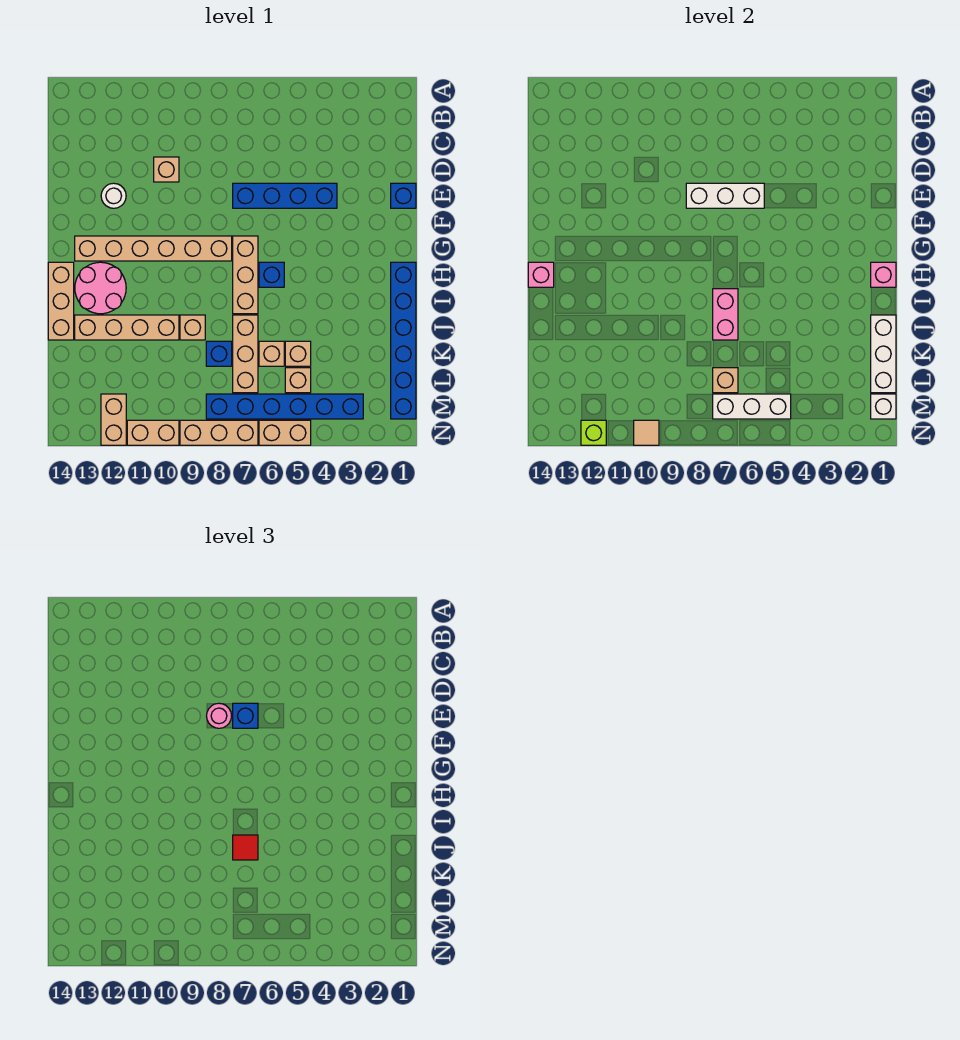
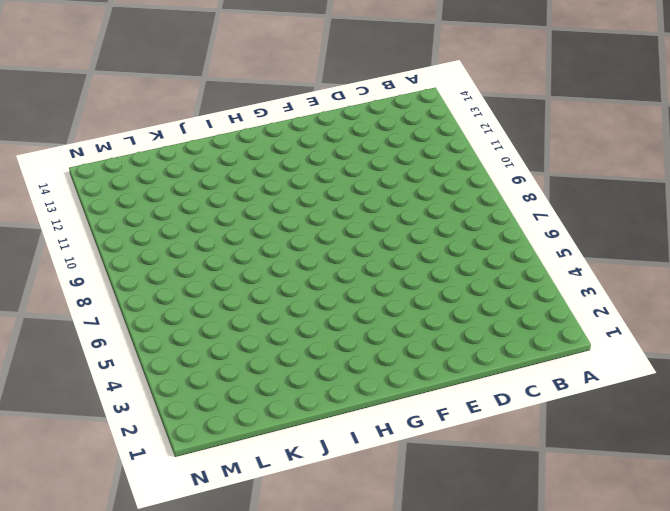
none -> tan brick D10 level 1
none -> blue brick E1 level 1
none -> blue brick E4:E7 level 1
none -> white round brick E12 level 1

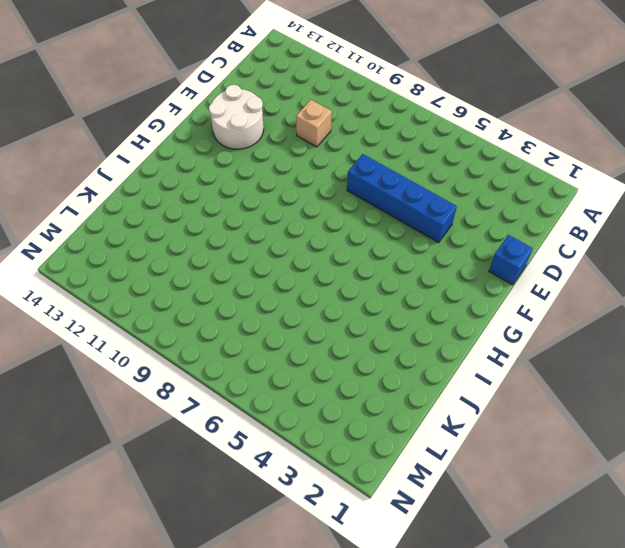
white round brick E12:F13 level 1 -> white round brick E12 level 1
none -> tan brick G7:I7 level 1
none -> tan brick G8:G13 level 1
none -> blue brick H1:M1 level 1
none -> blue brick H6 level 1

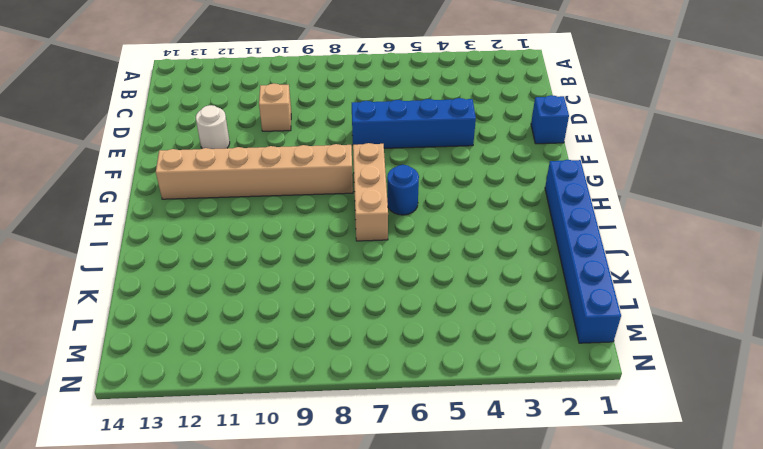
blue round brick H6 level 1 -> blue brick H6 level 1
none -> pink round brick H12:I13 level 1
none -> tan brick H14:J14 level 1
none -> tan brick J7:L7 level 1
none -> tan brick J9 level 1

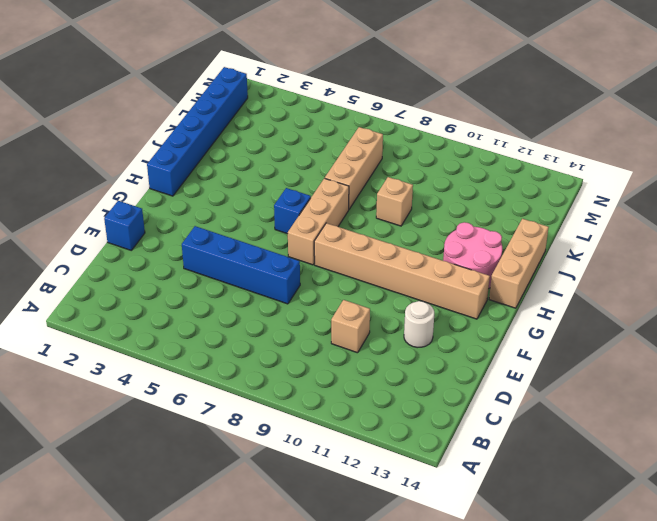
none -> tan brick J10:J13 level 1
none -> tan brick K5 level 1
none -> tan brick K6 level 1
none -> blue brick K8 level 1

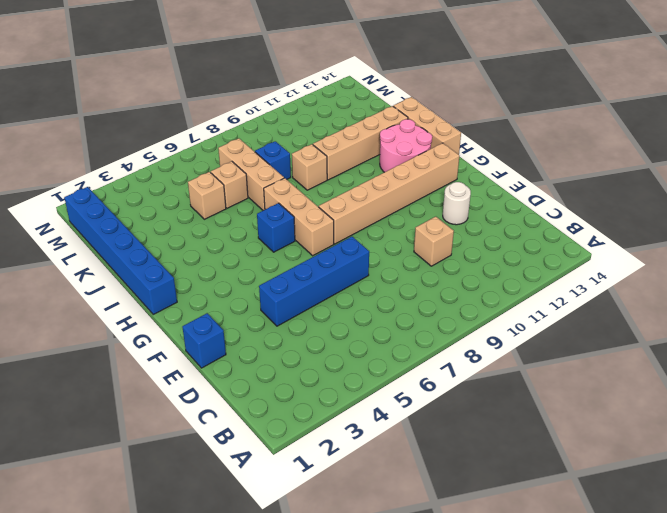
none -> tan brick L5 level 1
none -> blue brick M3:M8 level 1
none -> tan brick M12:N12 level 1
none -> tan brick N5:N6 level 1

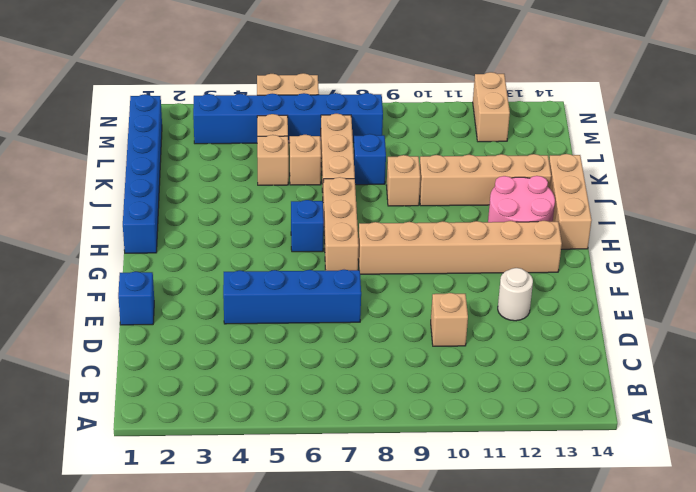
none -> tan brick N7:N9 level 1
none -> tan brick N10:N11 level 1
none -> white brick E6:E8 level 2
none -> pink brick H1 level 2

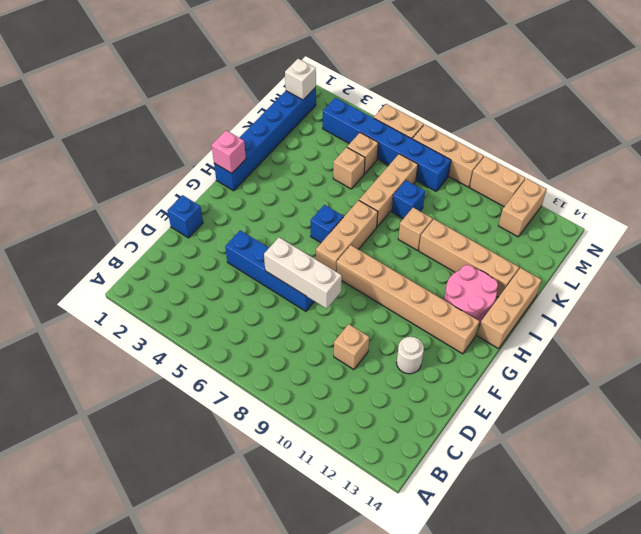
none -> tan brick K6 level 1
none -> pink brick H14 level 2
none -> pink brick I7:J7 level 2
none -> white brick J1:L1 level 2

